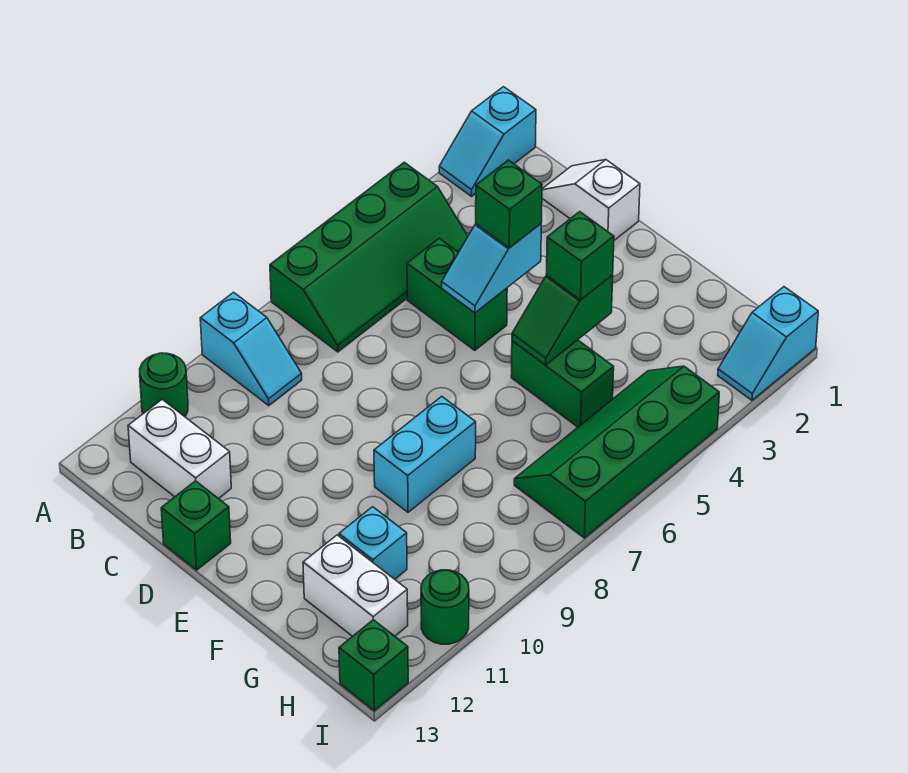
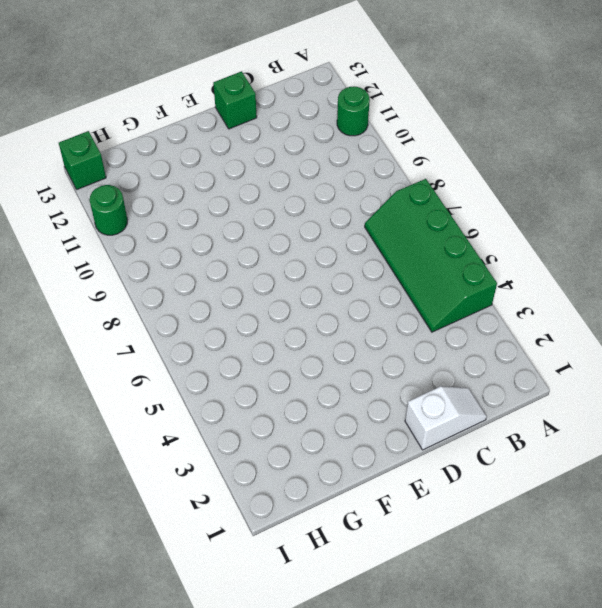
none -> cyan slope A1:A2 level 1 top 1
none -> cyan slope A9:B9 level 1 top A
none -> white brick B12:C12 level 1

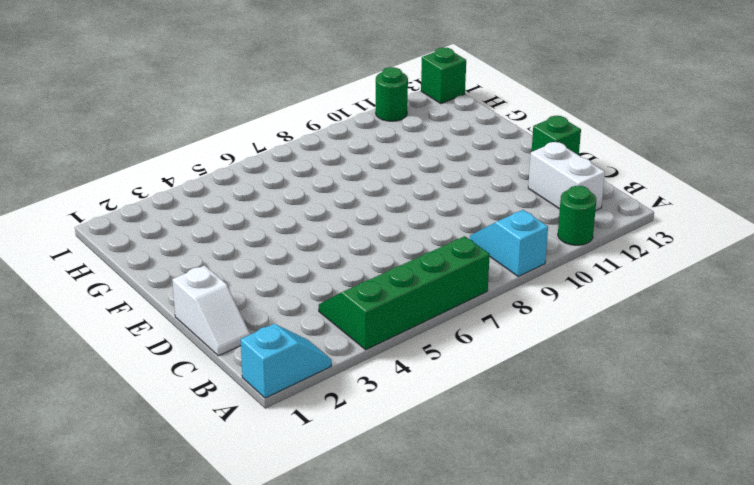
none -> green brick C5:D5 level 1
none -> green brick F5:G5 level 1
none -> cyan brick F8:F9 level 1

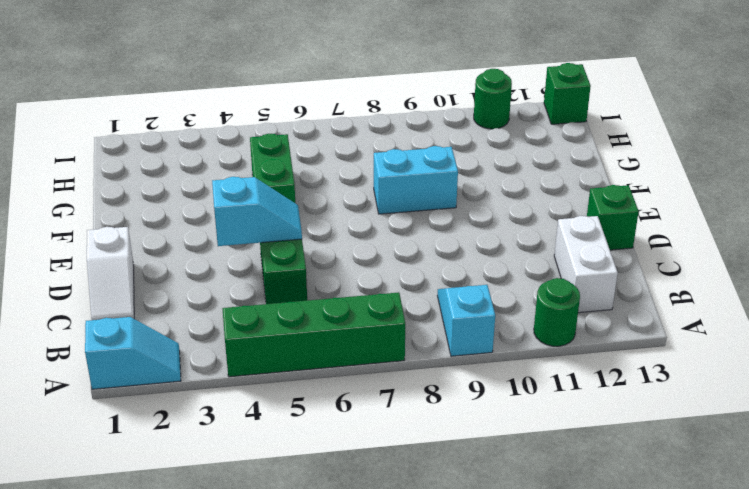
none -> cyan brick G11 level 1
none -> white brick G12:H12 level 1
none -> green slope H4:I7 level 1 top I

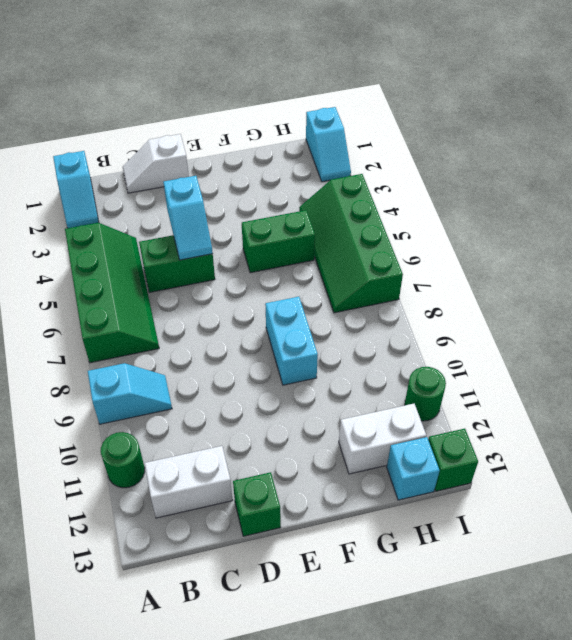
cyan brick H13 level 1 -> cyan brick G11 level 1
none -> green slope F4:F5 level 2 top 4
none -> green brick D4 level 3
none -> green brick F4 level 3

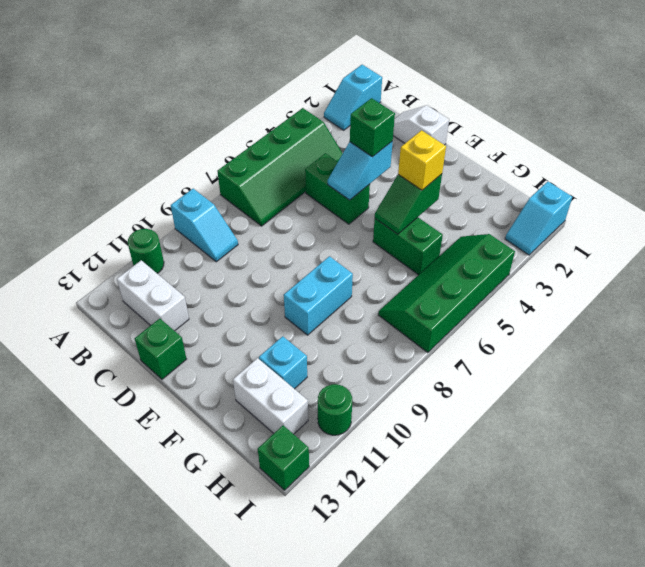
yellow brick F4 level 3 -> green brick F4 level 3

